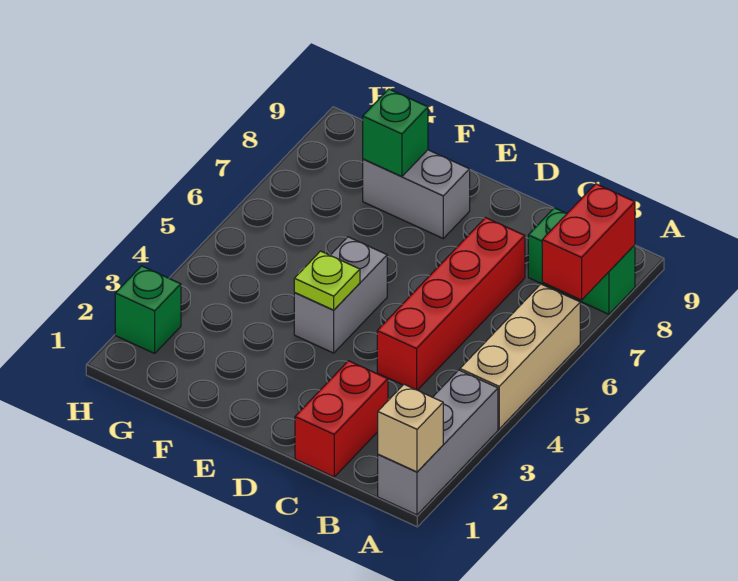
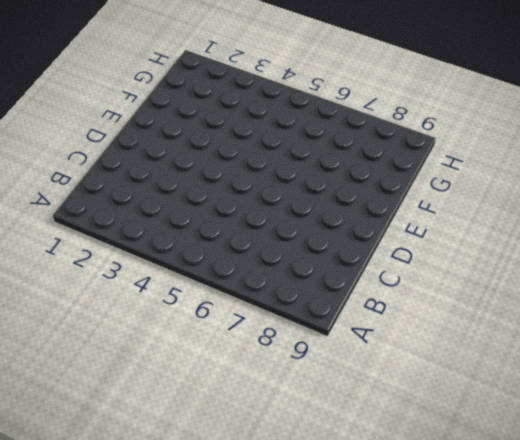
none -> grey brick A1:A3 level 1
none -> tan brick A4:A6 level 1
none -> green brick A8:B8 level 1

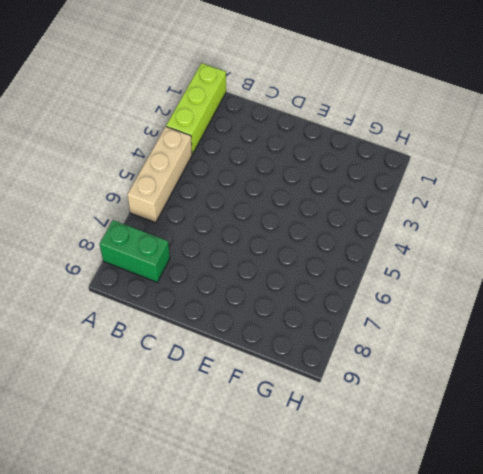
lime brick A1:A3 level 1 -> grey brick A1:A3 level 1
none -> red brick C1:C2 level 1
none -> red brick C4:C7 level 1
none -> grey brick E4:E5 level 1

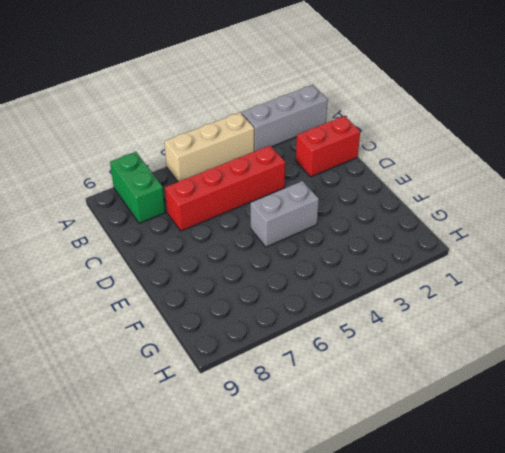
none -> grey brick E8:F8 level 1
none -> green brick H2 level 1
none -> tan brick A1 level 2

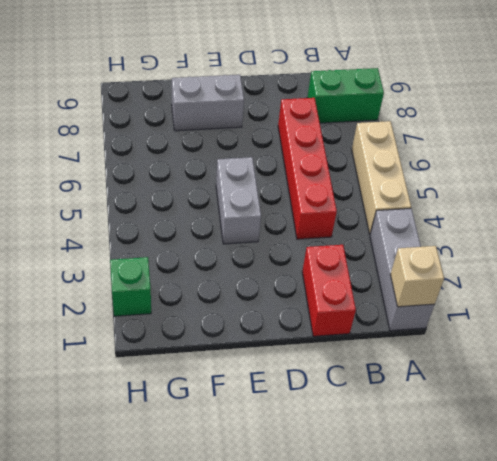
none -> red brick A7:A8 level 2
none -> lime plate E4 level 2
none -> green brick F8 level 2

